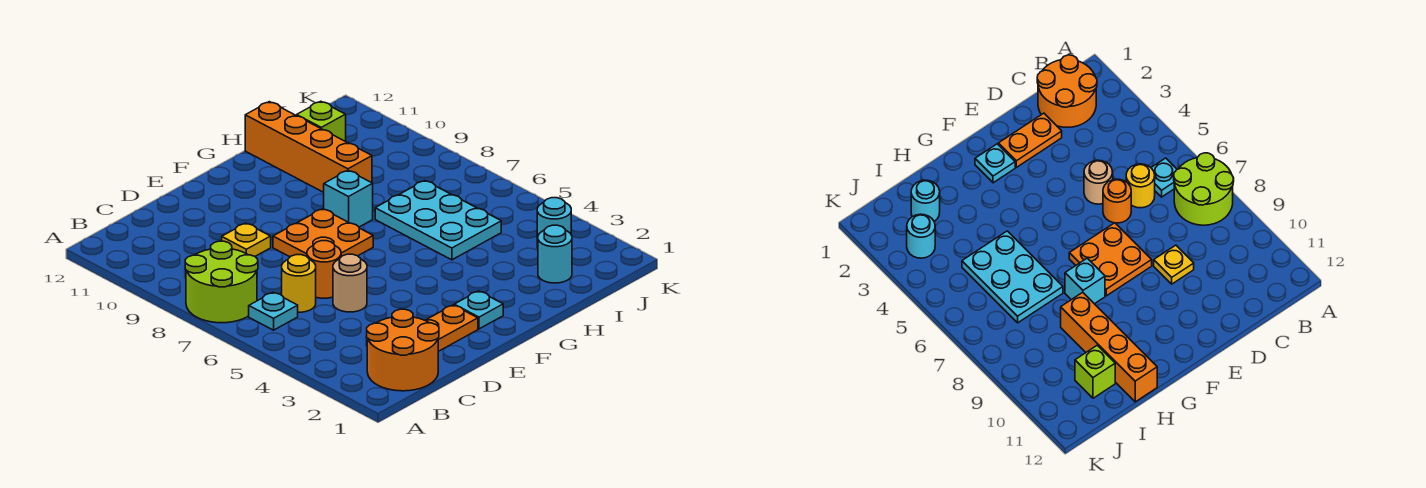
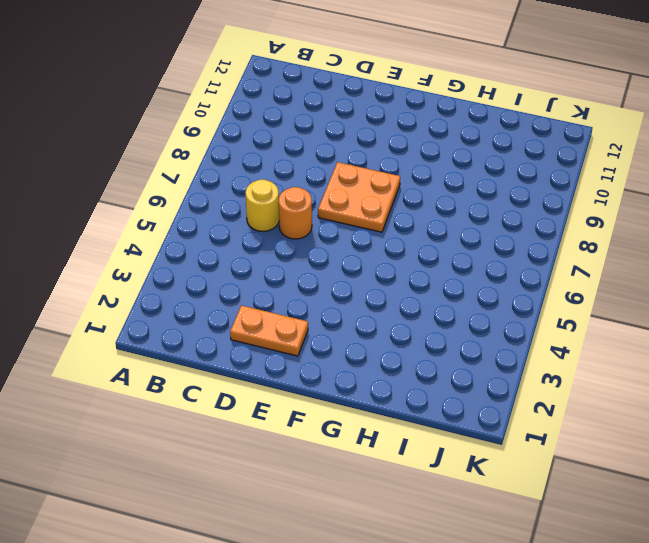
none -> lime round brick A7:B8 level 1
none -> orange round brick B1:C2 level 1
none -> cyan plate B6 level 1

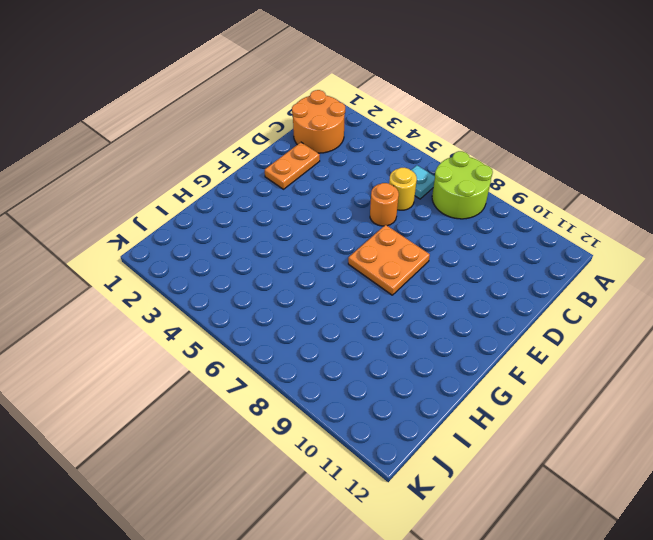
none -> tan round brick D5 level 1
none -> yellow plate D9 level 1
none -> cyan plate F2 level 1

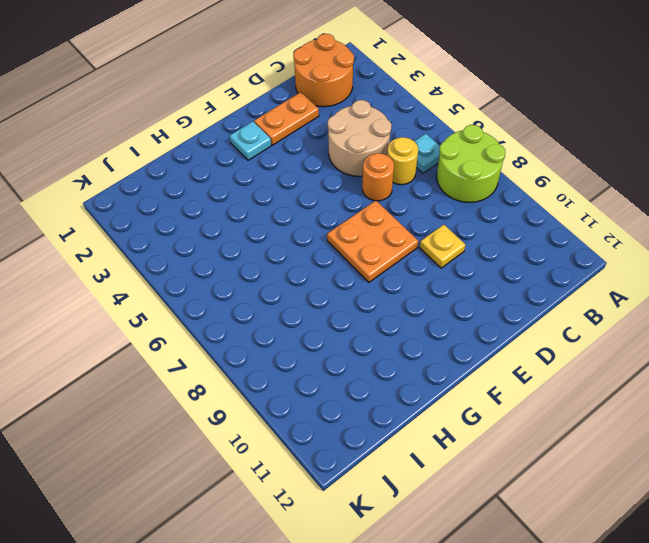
tan round brick C4:D5 level 1 -> tan round brick D5 level 1
none -> cyan brick G8 level 1
none -> cyan plate H5:I7 level 1
none -> orange brick H9:H12 level 1

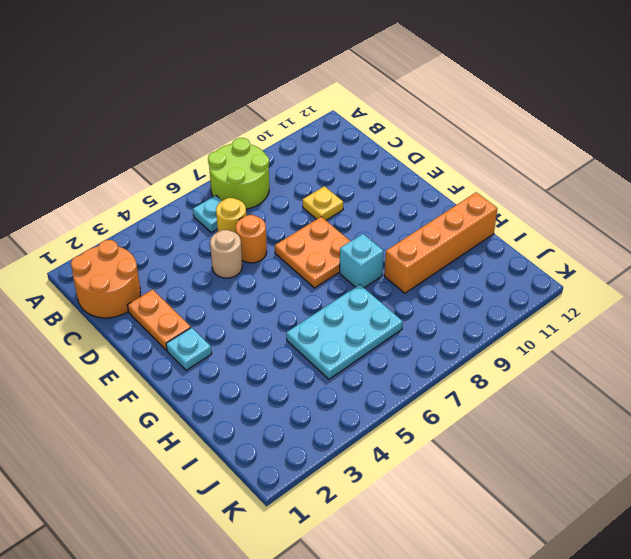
none -> cyan round brick I2 level 1
none -> lime brick I11 level 1
none -> cyan round brick J3 level 1

